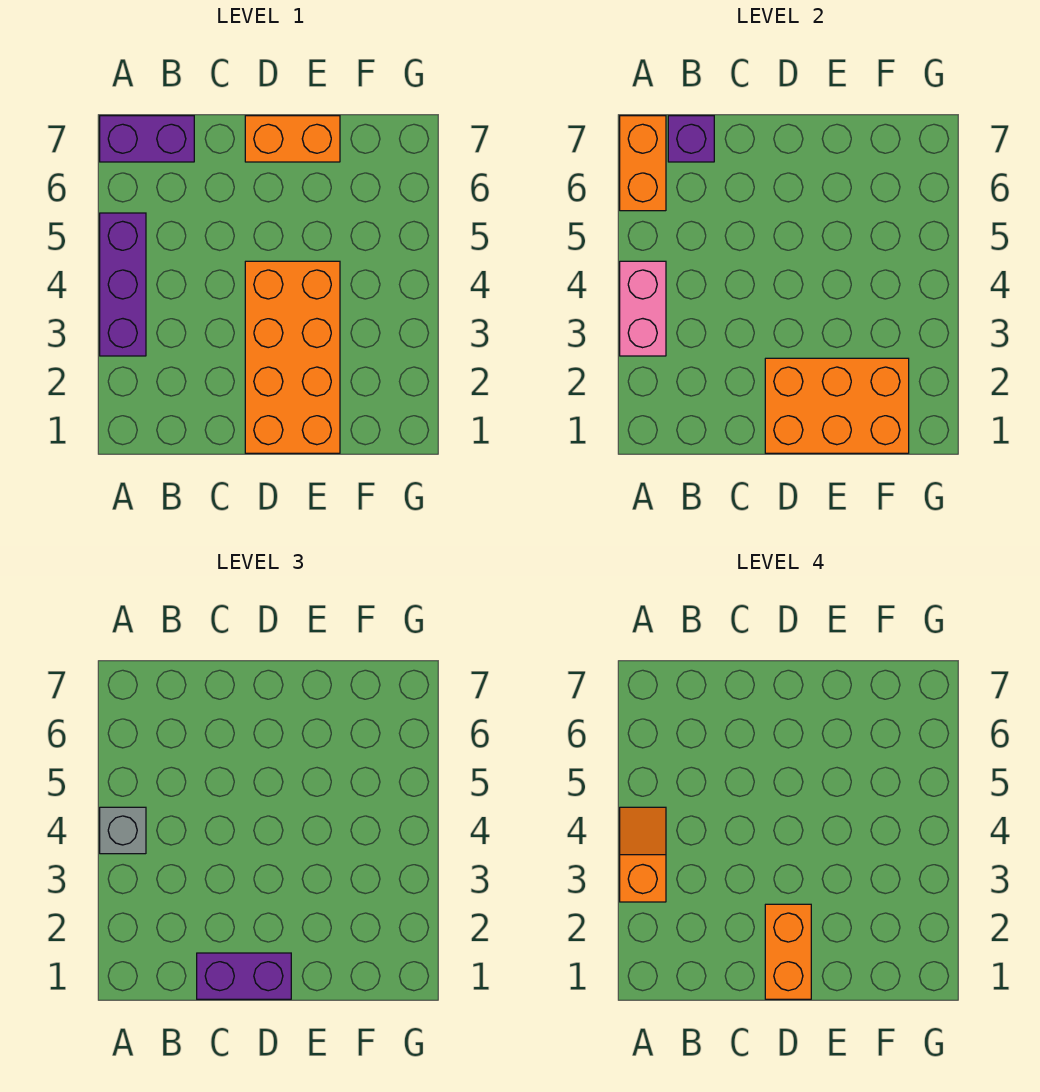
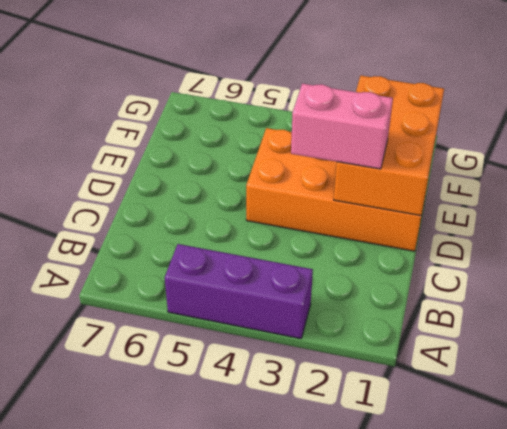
pink brick D2:D3 level 3 -> pink brick A3:A4 level 2
none -> purple brick A7:B7 level 1
none -> orange brick D7:E7 level 1
none -> orange brick A6:A7 level 2

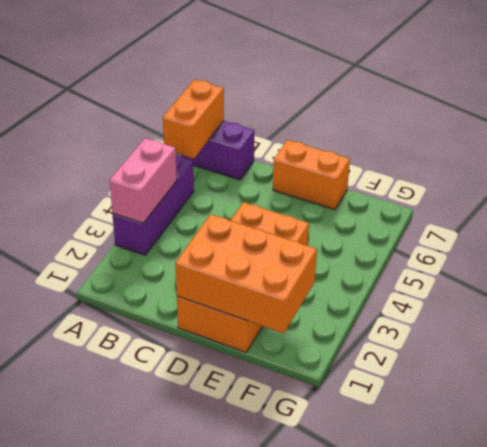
none -> purple brick B7 level 2
none -> grey brick A4 level 3
none -> purple brick C1:D1 level 3

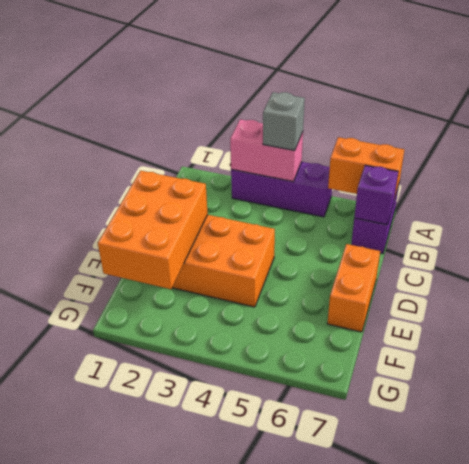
none -> purple brick C1:D1 level 3
none -> orange slope A3:A4 level 4 top 3
none -> orange brick D1:D2 level 4

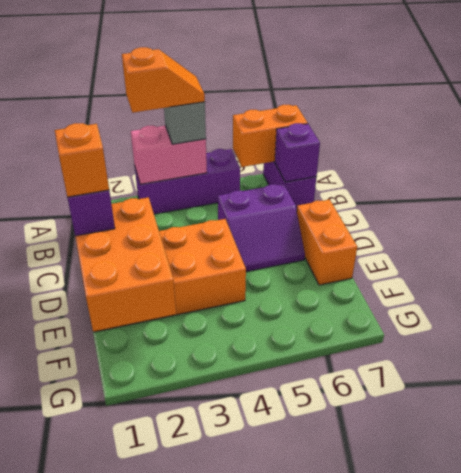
purple slope C5:D6 level 1 top C -> none
orange brick D1 level 4 -> orange brick D1:D2 level 4

